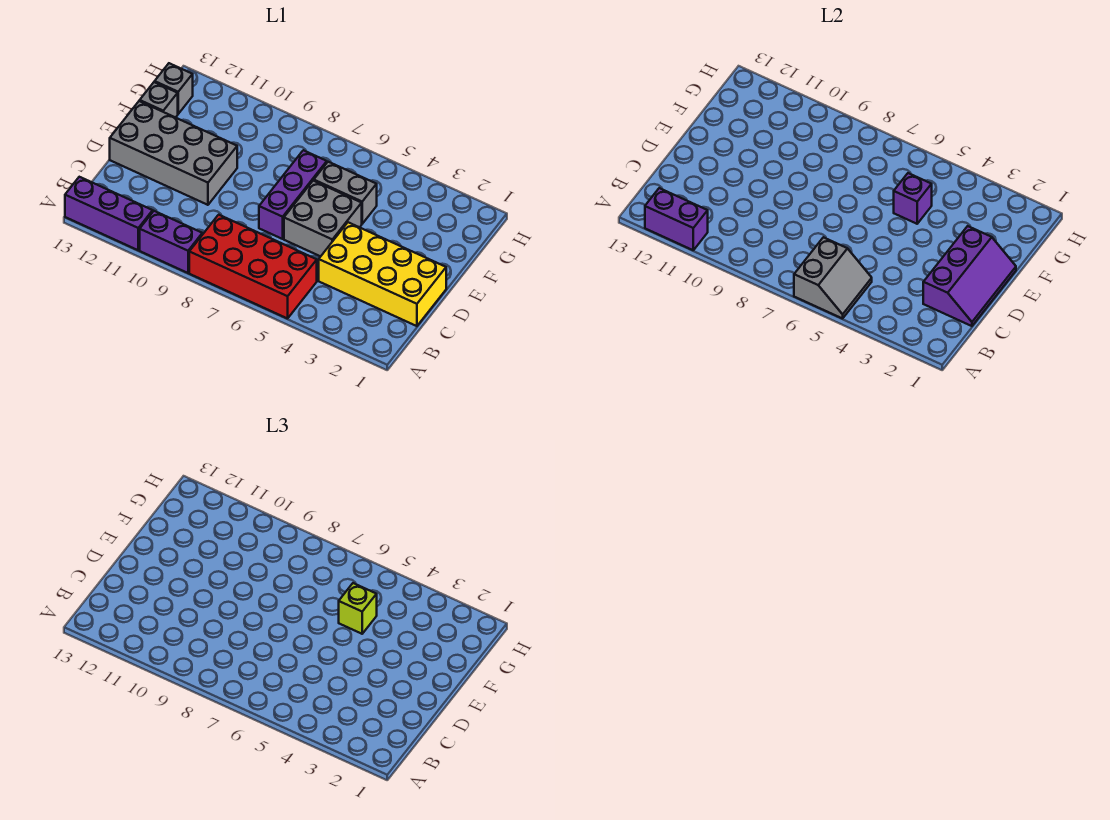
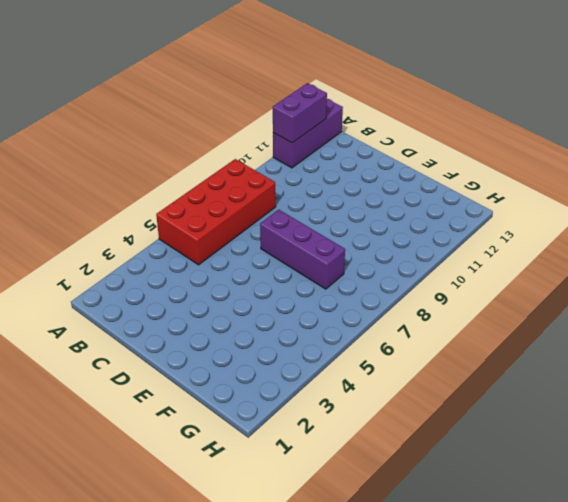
none -> purple brick A9:A10 level 1
none -> yellow brick C1:D4 level 1
none -> grey brick D5:E6 level 1

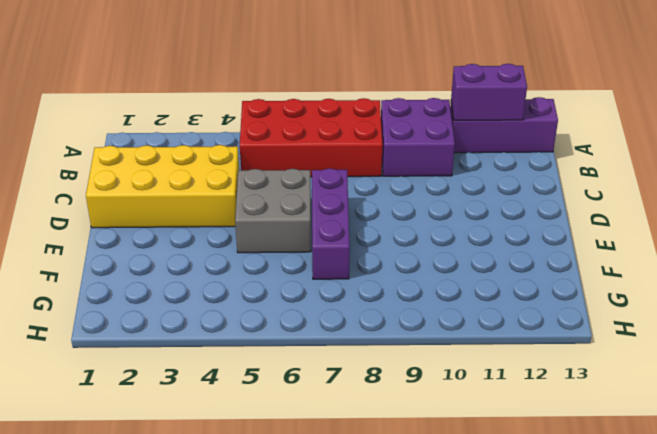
purple brick A9:B10 level 1 -> purple brick A9:A10 level 1
none -> grey brick D10:E13 level 1
none -> grey brick F5:F6 level 1
none -> grey brick F13 level 1

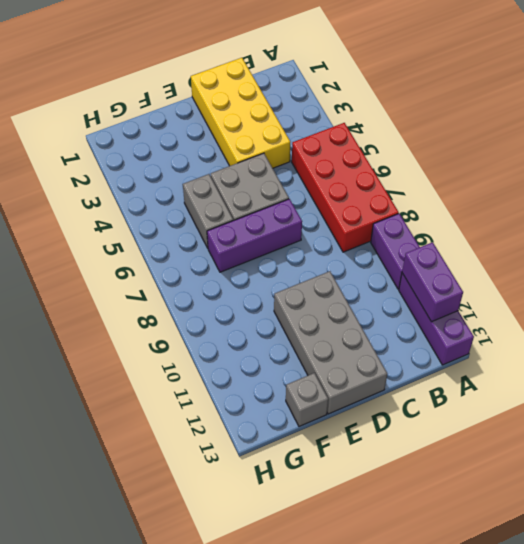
none -> grey brick G13 level 1
none -> grey slope A5:B6 level 2 top 6
none -> purple slope C1:E2 level 2 top 2

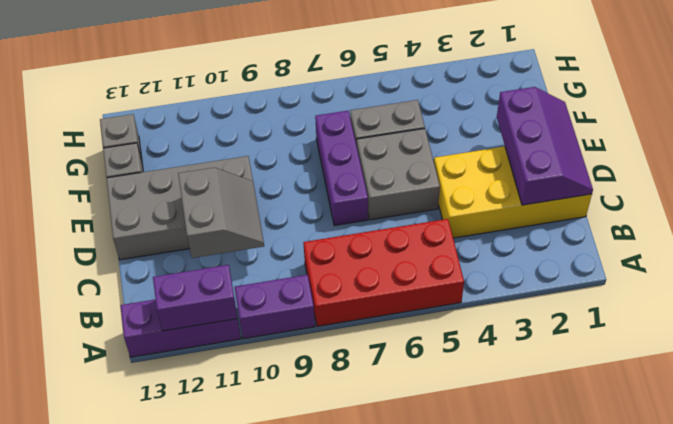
grey slope C10:D11 level 2 top 11 -> grey slope A5:B6 level 2 top 6
none -> purple brick F5 level 2
none -> lime brick F5 level 3

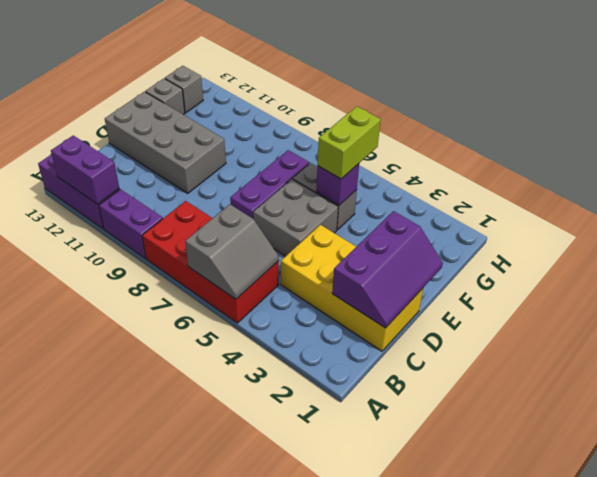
lime brick F5:G5 level 3 -> lime brick F5 level 3

